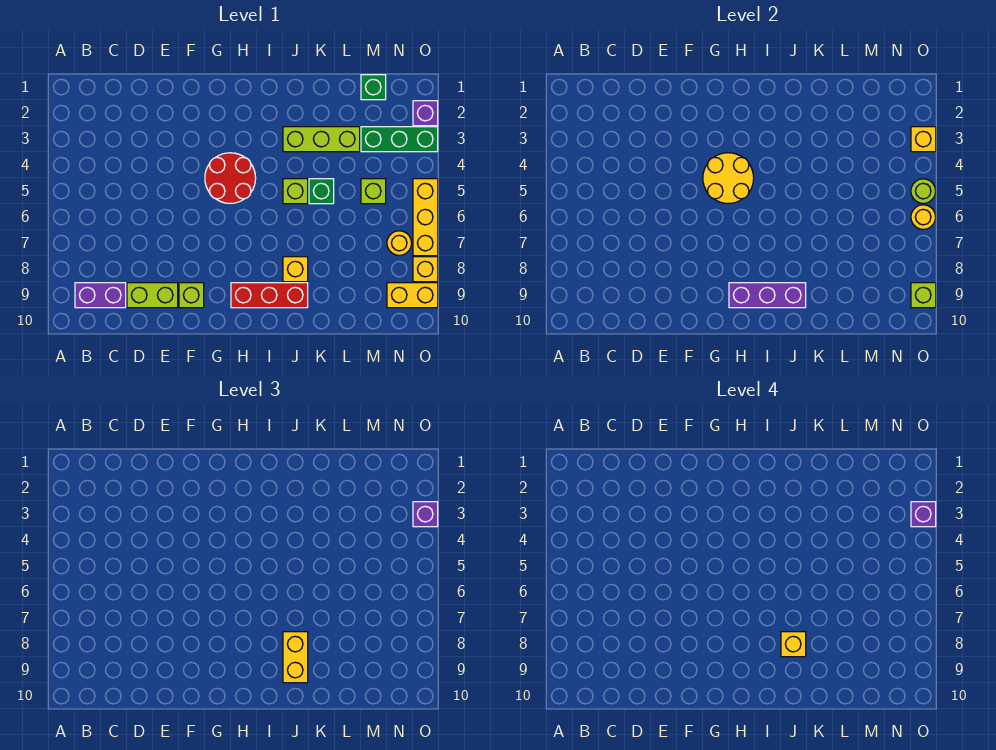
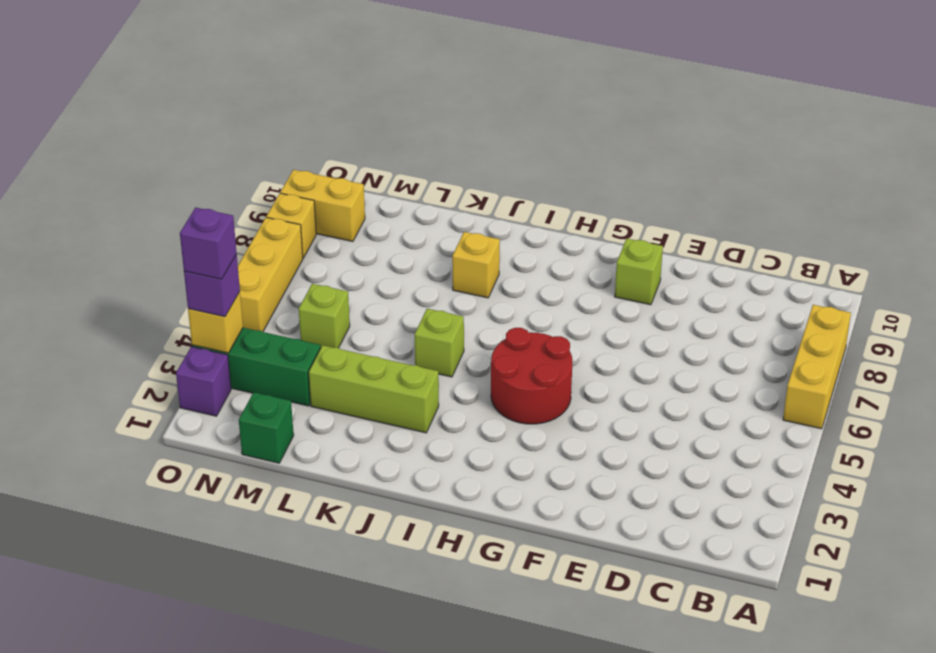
yellow brick A6:A8 level 1 -> none
none -> purple brick B9:C9 level 1
none -> lime brick D9:E9 level 1
none -> red brick H9:J9 level 1

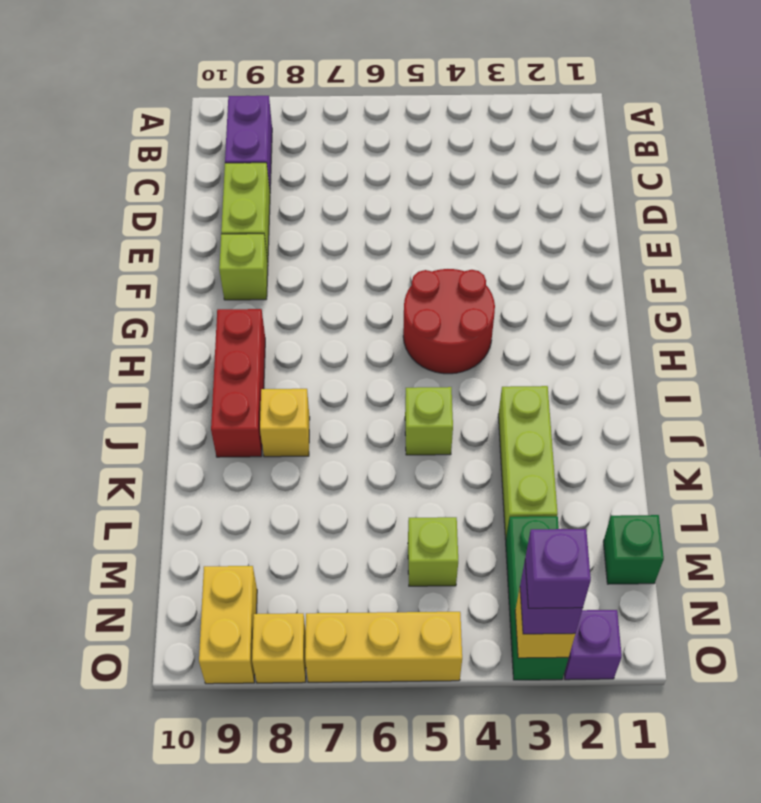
none -> green brick K5 level 1
none -> yellow round brick N7 level 1
none -> yellow round brick G4:H5 level 2

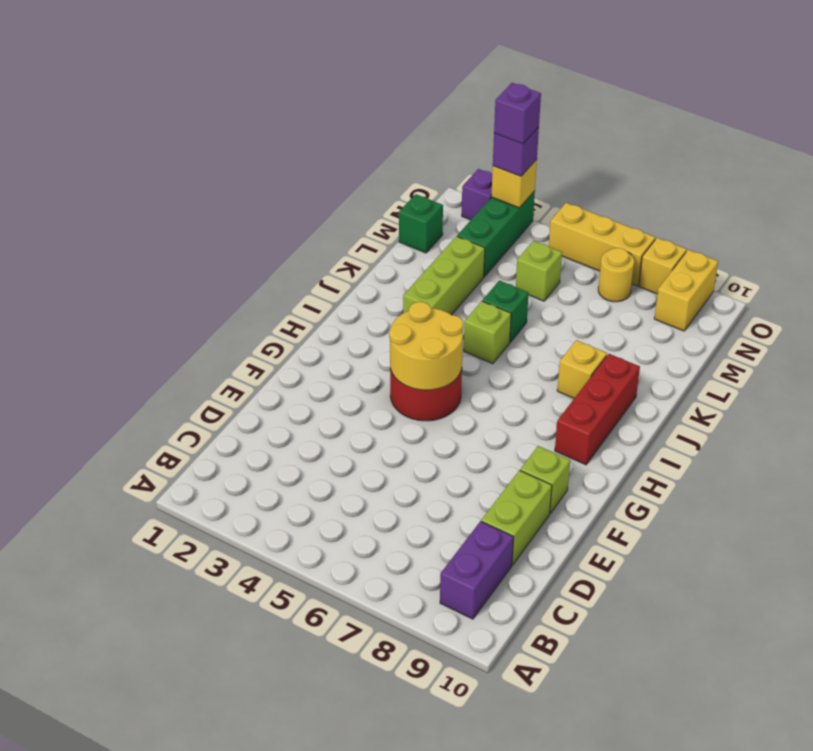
none -> purple brick H9:J9 level 2
none -> lime round brick O5 level 2
none -> yellow round brick O6 level 2

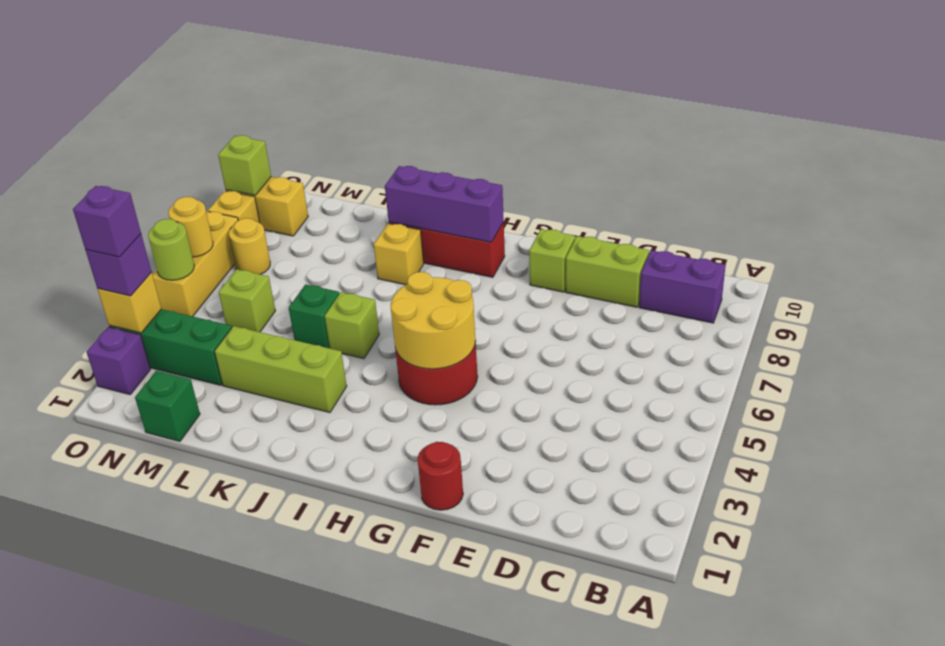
red round brick F1 level 1 -> none
none -> yellow brick J8:J9 level 3
none -> yellow brick J8 level 4

